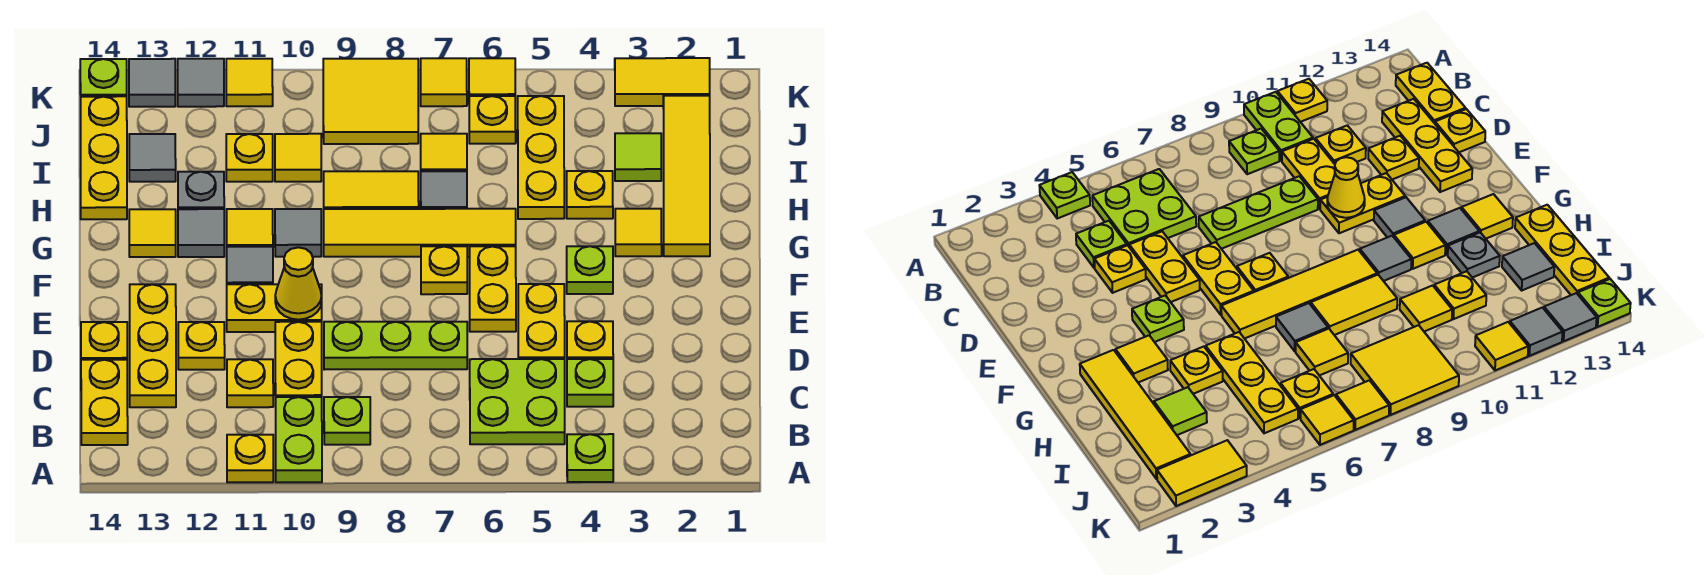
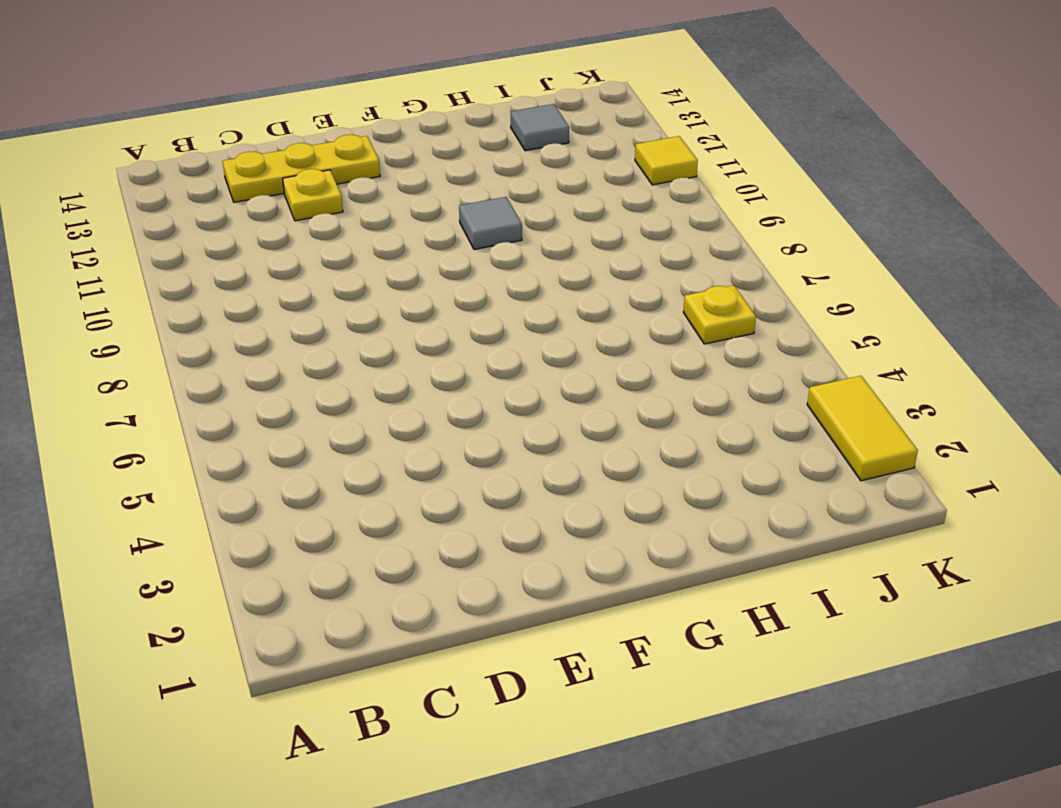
none -> lime plate A4 level 1
none -> lime plate A10:B10 level 1
none -> yellow plate A11 level 1
none -> lime plate B5:C6 level 1

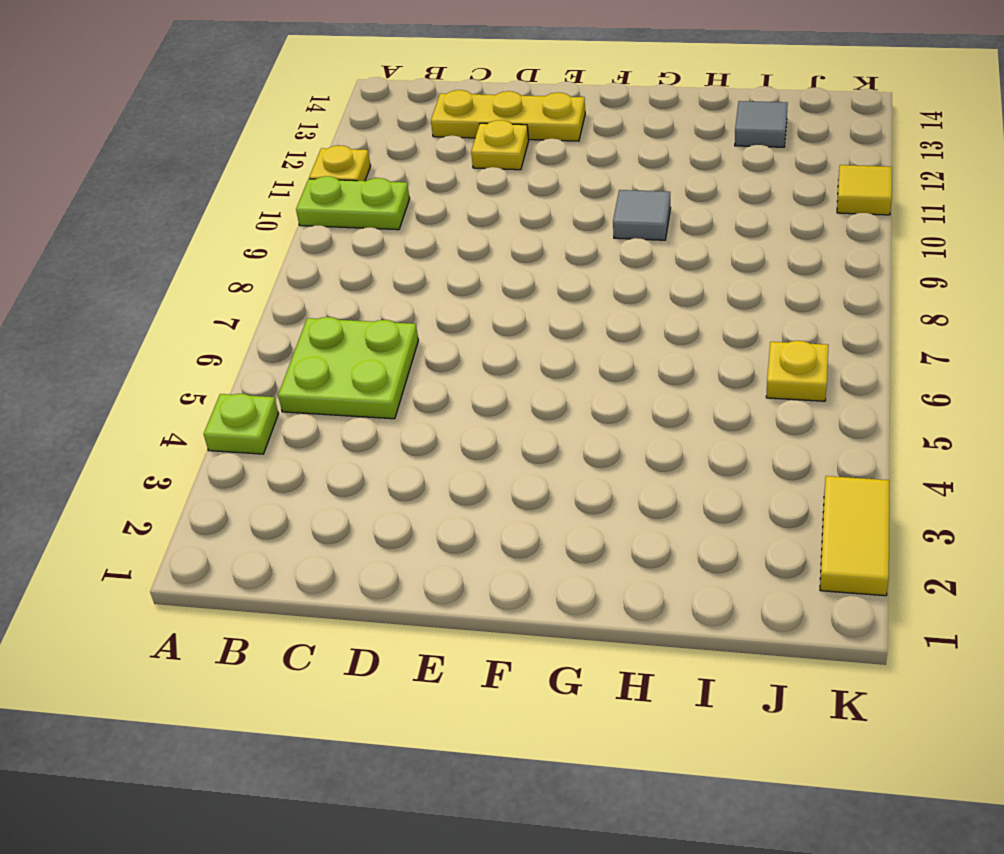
none -> lime plate B9 level 1
none -> yellow plate B14:C14 level 1
none -> lime plate C4 level 1
none -> yellow plate C10:D10 level 1

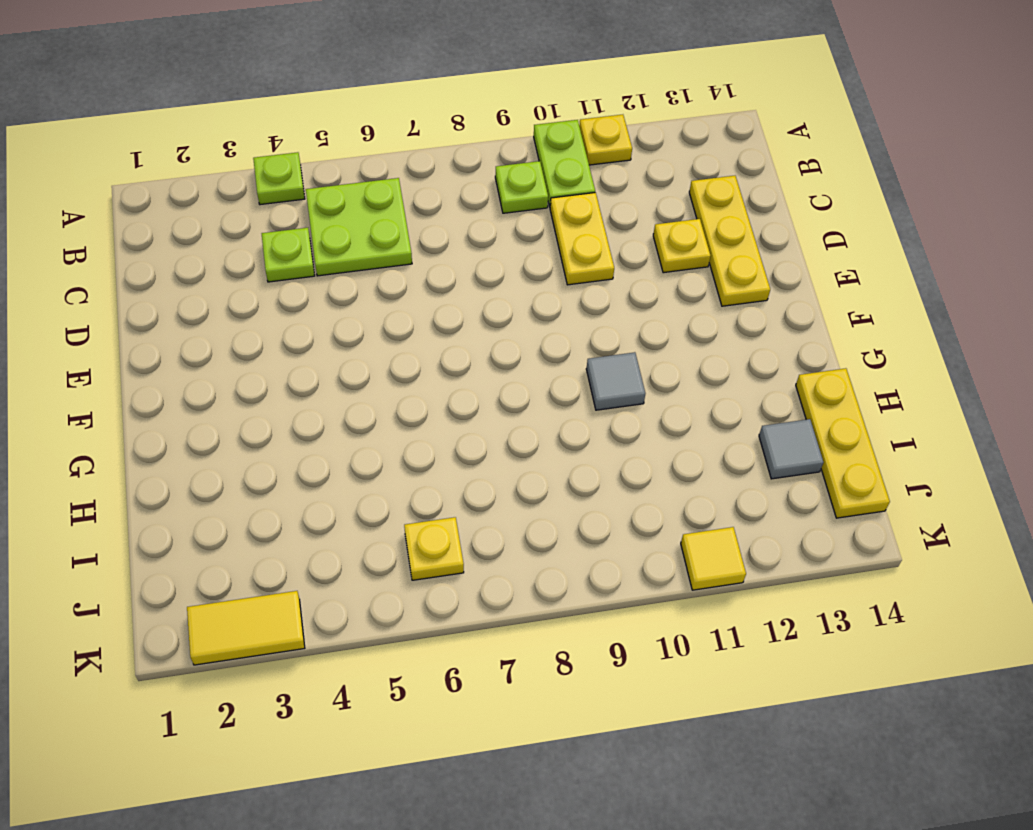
none -> yellow plate B14:C14 level 1
none -> yellow plate C11 level 1
none -> yellow plate D4 level 1
none -> yellow plate D5:E5 level 1

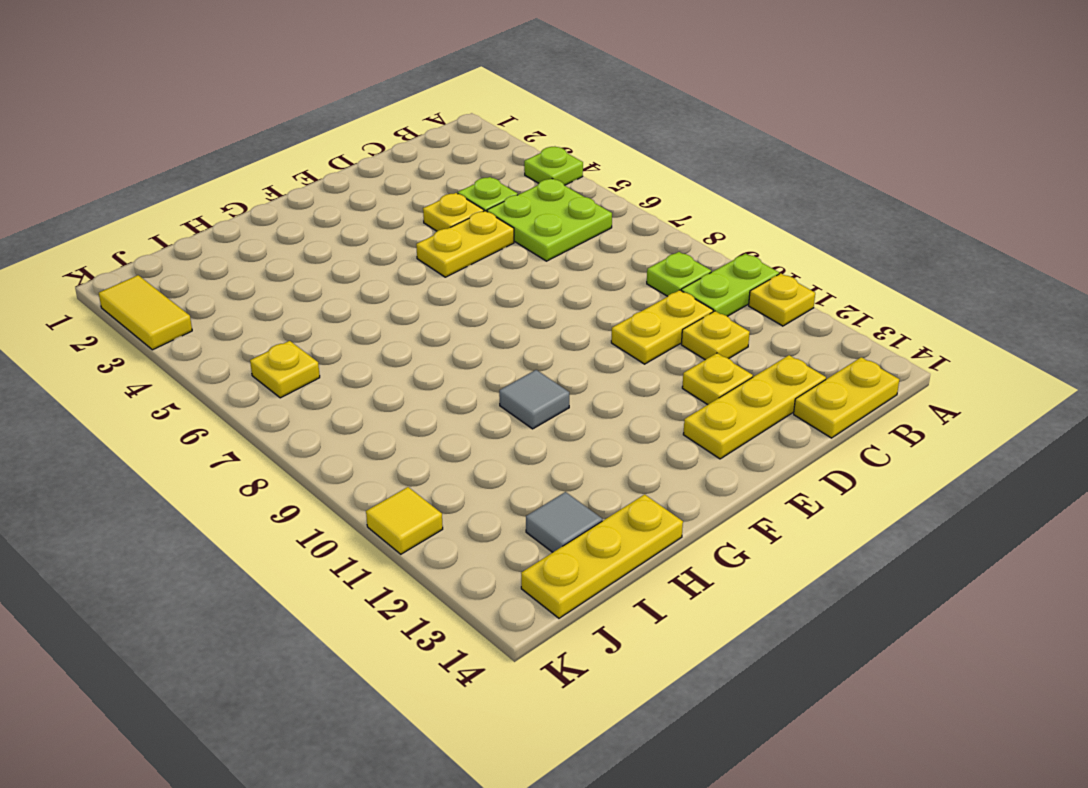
none -> lime plate D7:D9 level 1
none -> yellow plate D14 level 1
none -> yellow plate E6:F6 level 1
none -> yellow plate E10:E11 level 1

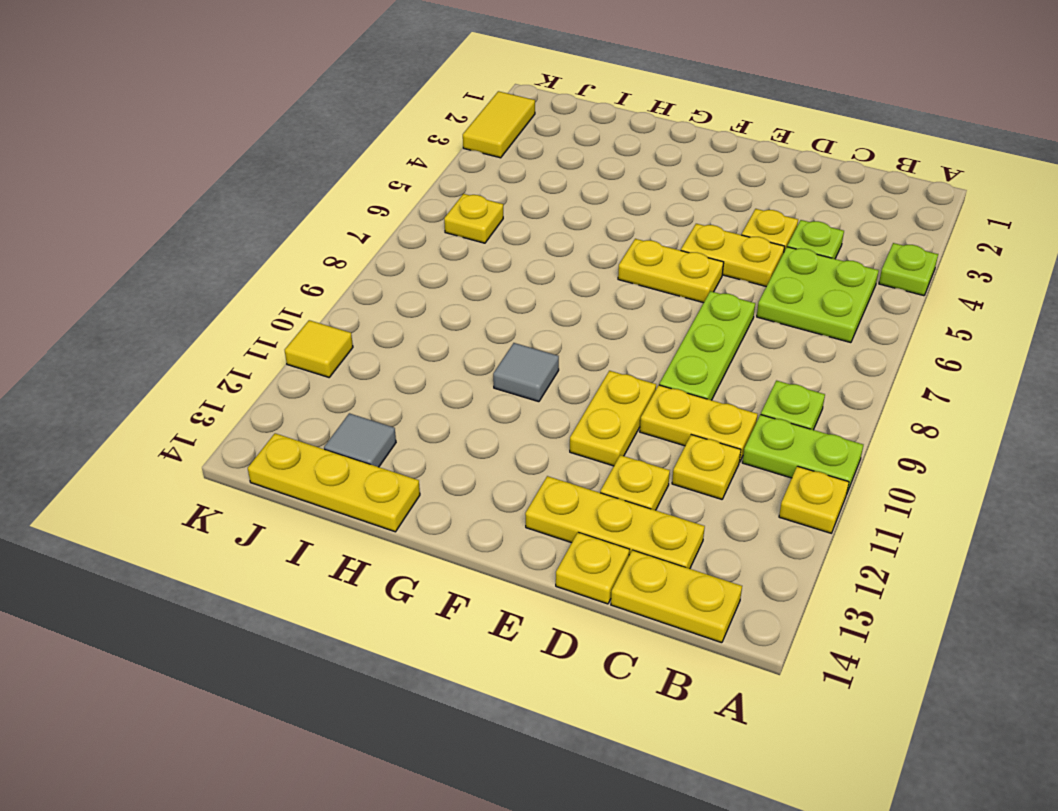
none -> lime plate F4 level 1
none -> yellow plate F7 level 1
none -> grey tile F11 level 1
none -> yellow tile G2:J2 level 1

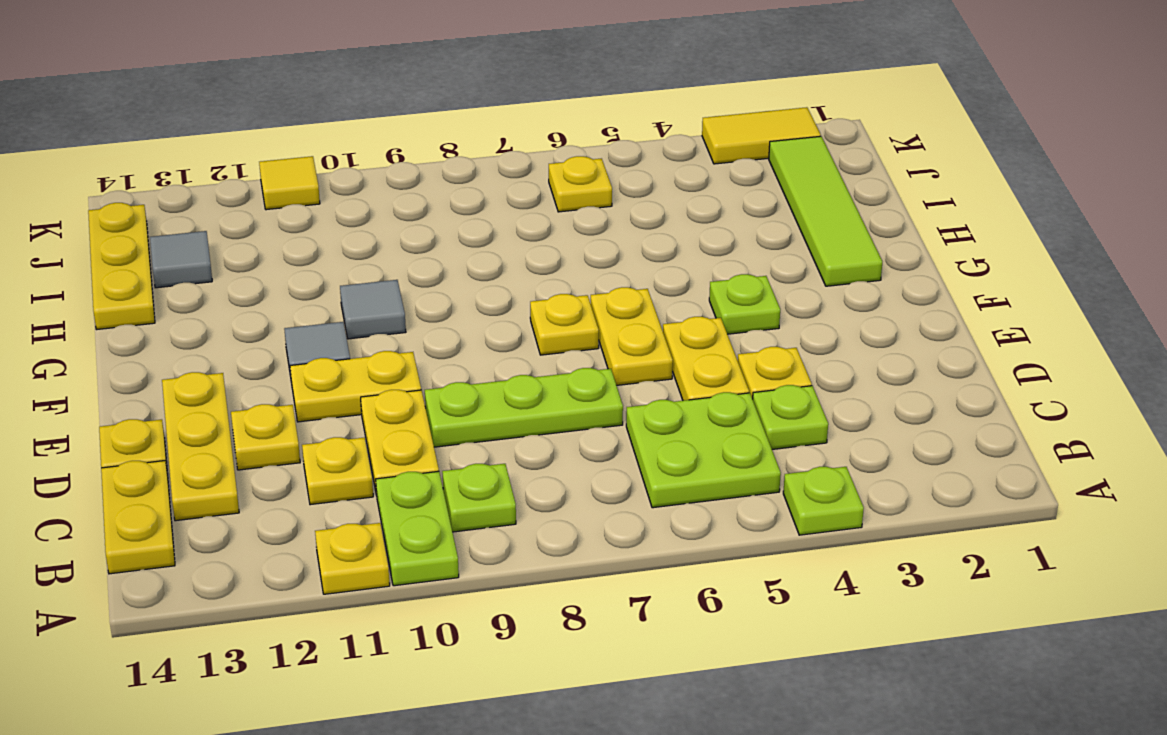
lime tile G2:J2 level 1 -> yellow tile G2:J2 level 1
none -> yellow tile G3 level 1
none -> yellow tile G6:G9 level 1
none -> yellow tile G11 level 1
none -> grey tile G12 level 1

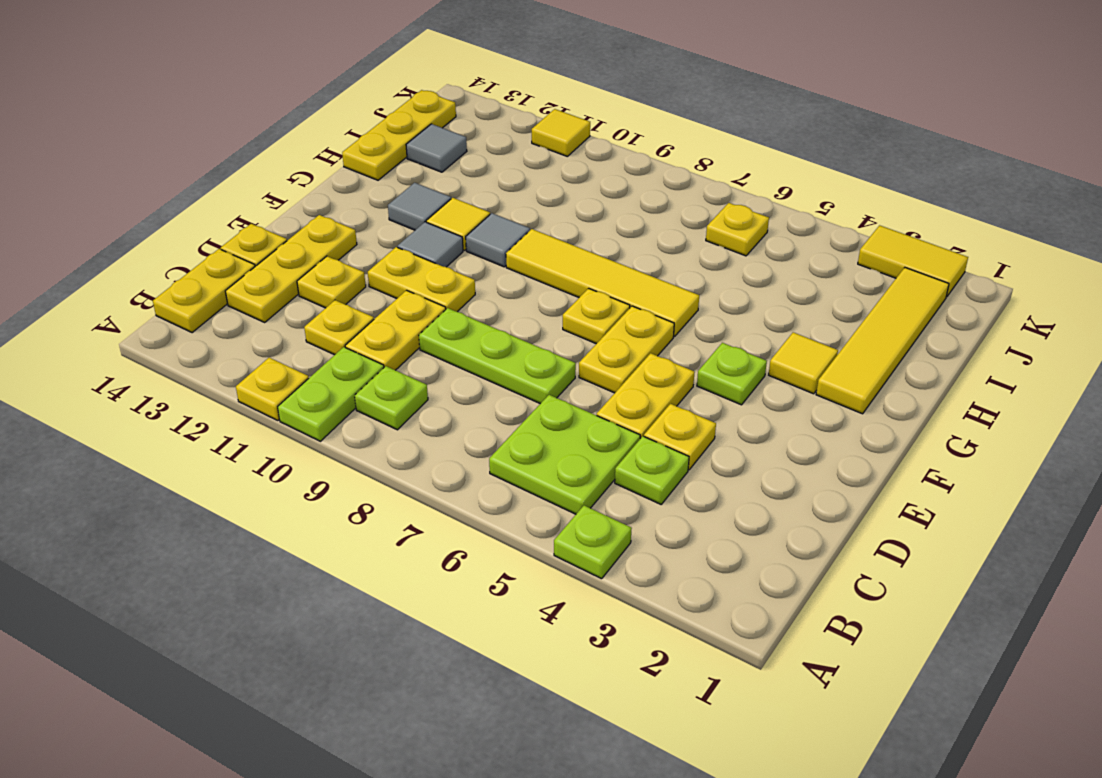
none -> yellow tile G13 level 1
none -> yellow plate H4 level 1
none -> yellow plate H5:J5 level 1
none -> grey tile H7 level 1

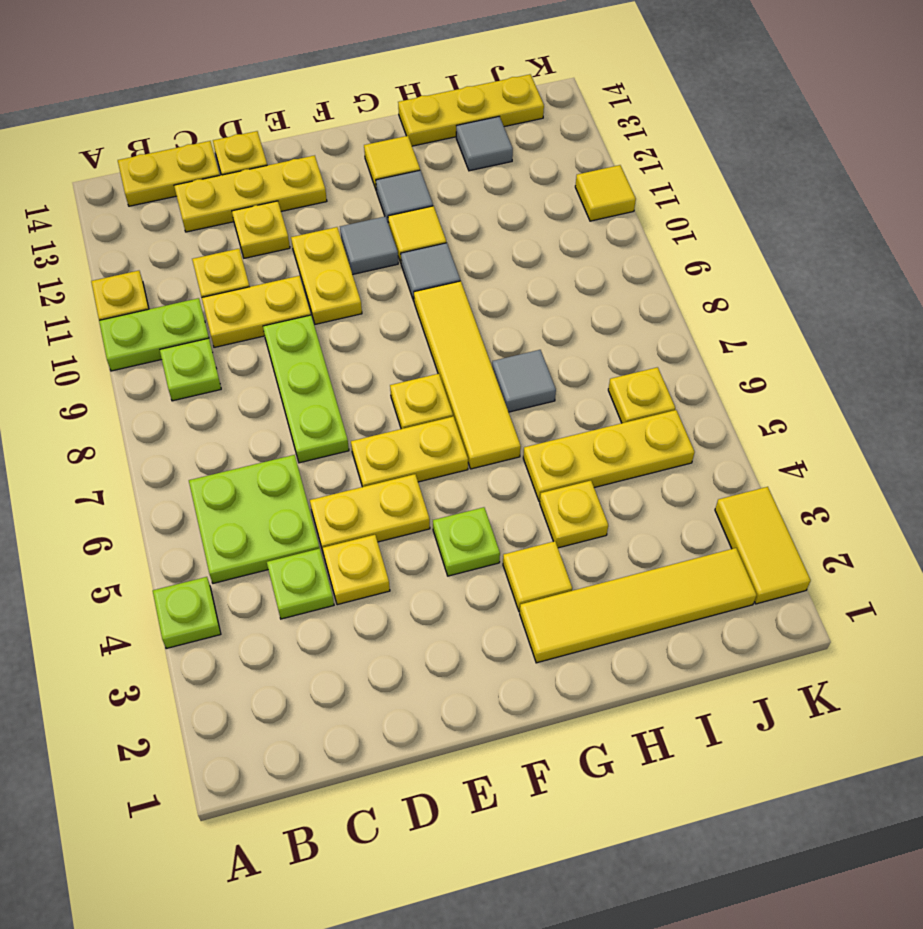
none -> yellow tile H8:H9 level 1
none -> grey plate H12 level 1
none -> lime tile I3 level 1
none -> yellow tile I7 level 1

